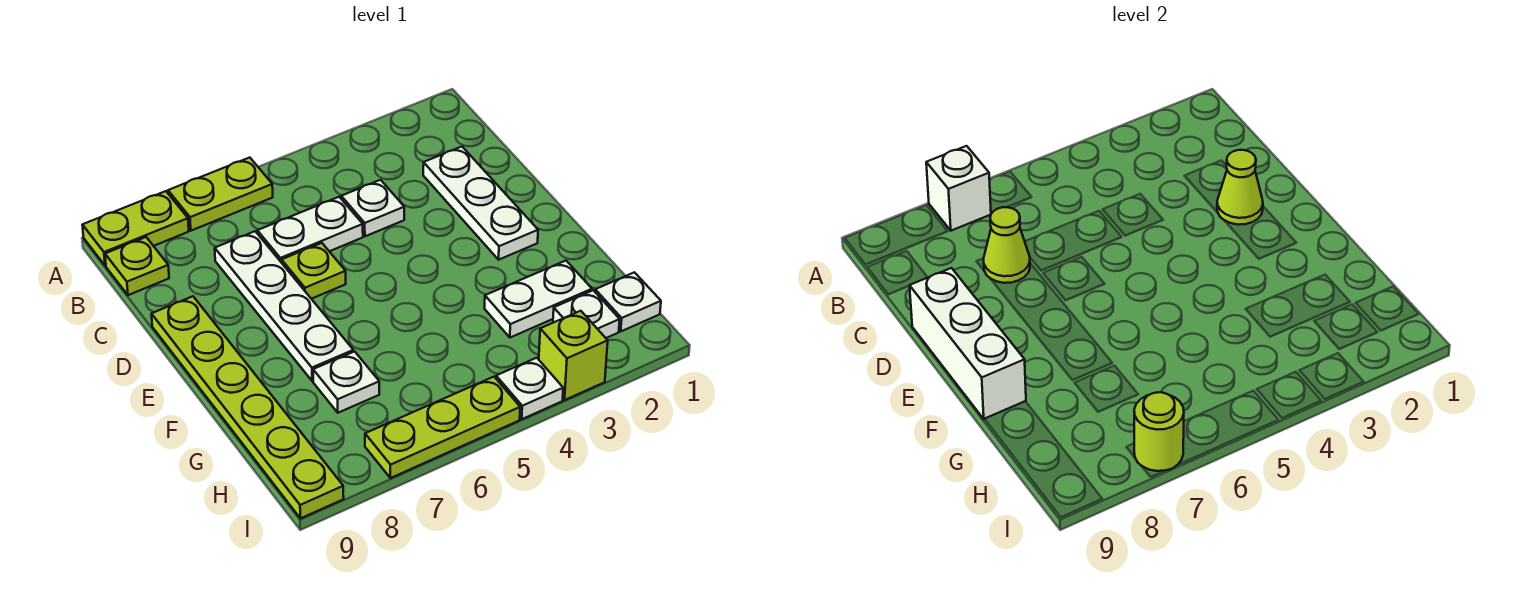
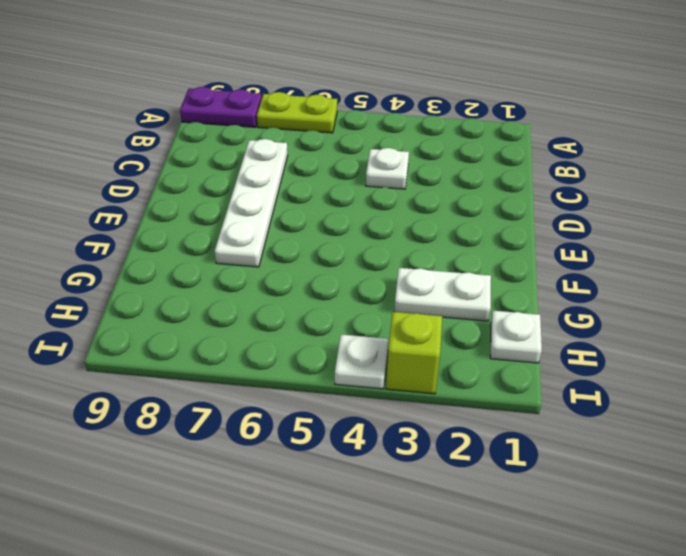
purple plate A8:A9 level 1 -> lime plate A8:A9 level 1
none -> lime plate B9 level 1
none -> white plate C2:E2 level 1
none -> white plate C5:C6 level 1

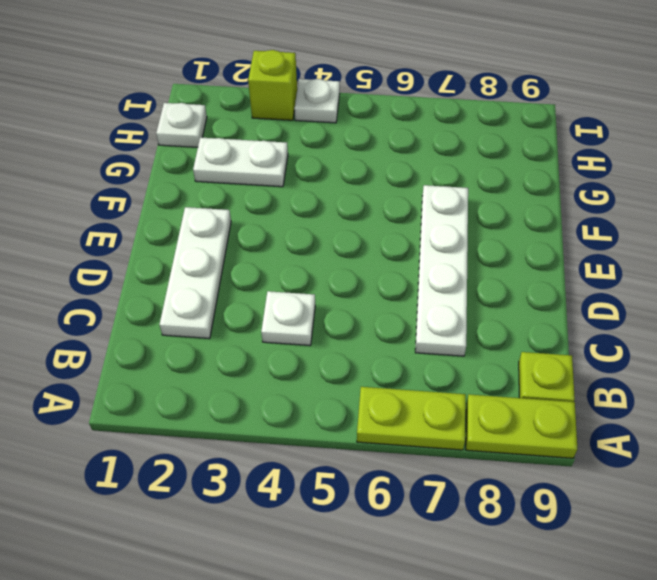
none -> white plate C5:C6 level 1
none -> lime plate D6 level 1
none -> lime plate D9:I9 level 1

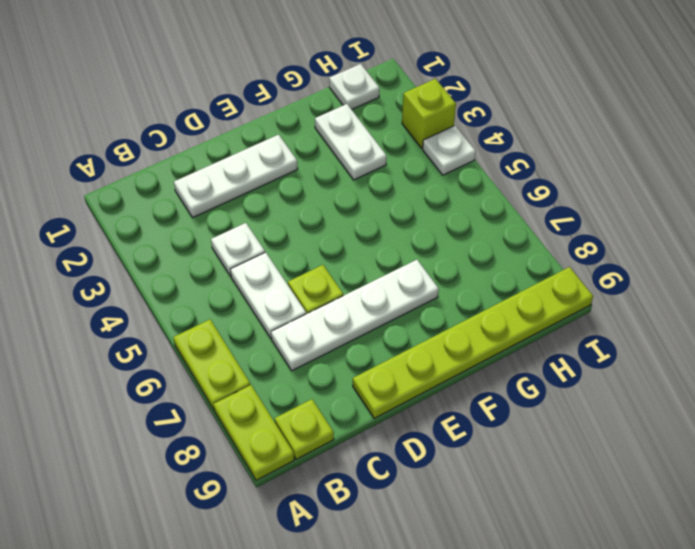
none -> white plate G7 level 1
none -> white plate H2 level 1
none -> lime plate I5:I7 level 1

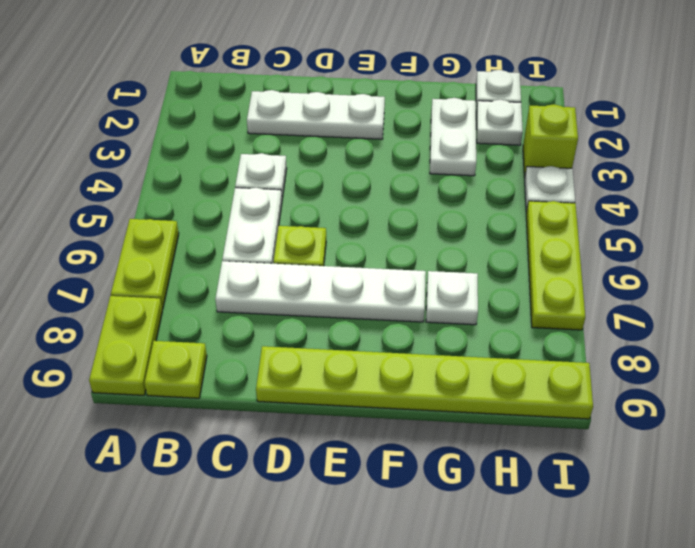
none -> white brick A7 level 2
none -> lime cone C7 level 2
none -> lime cone D2 level 2

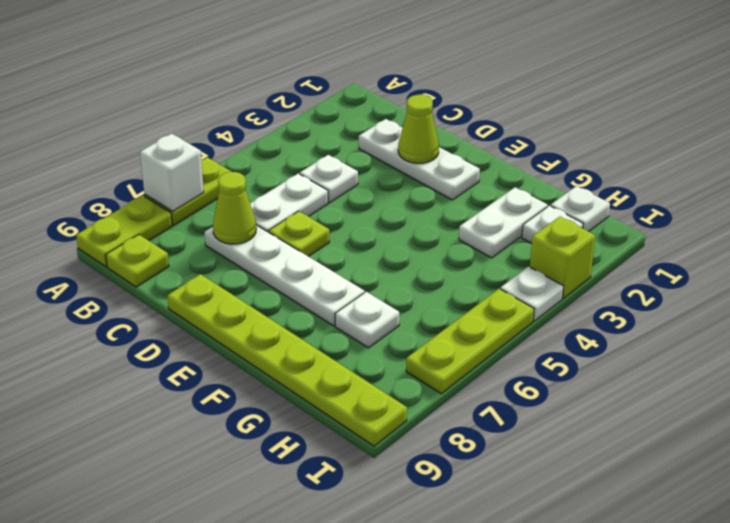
none -> white brick D9:F9 level 2
none -> lime round brick I7 level 2

